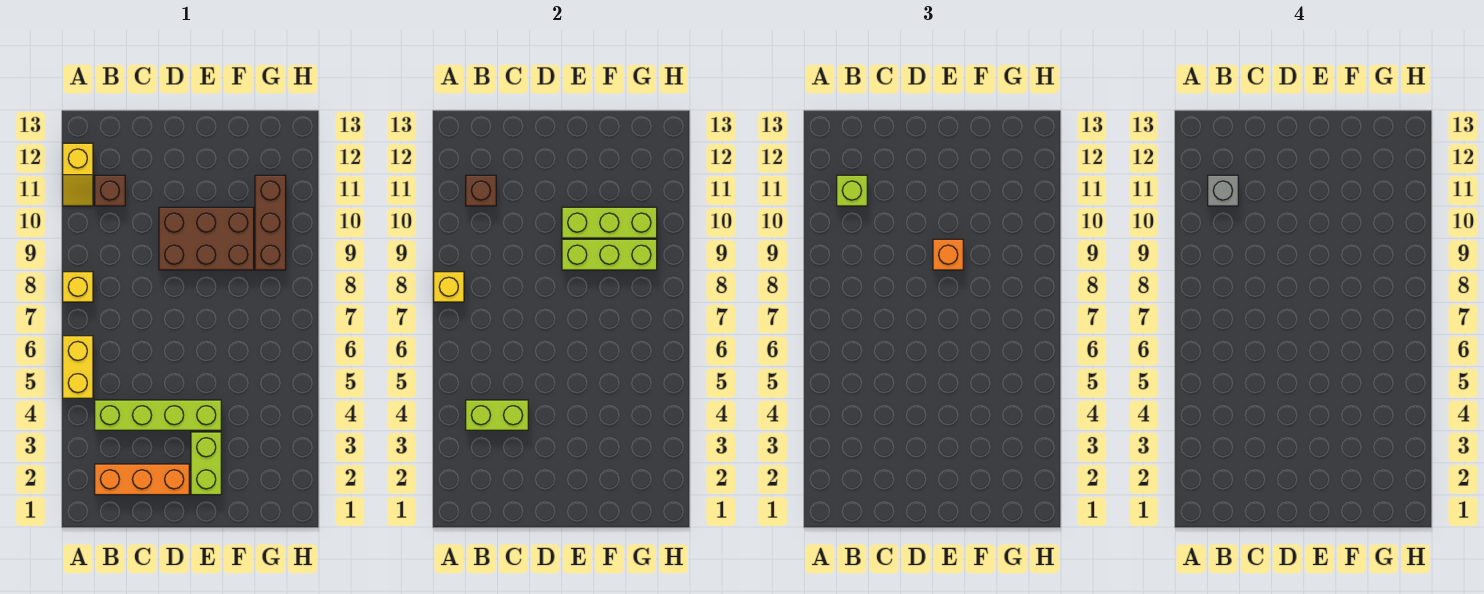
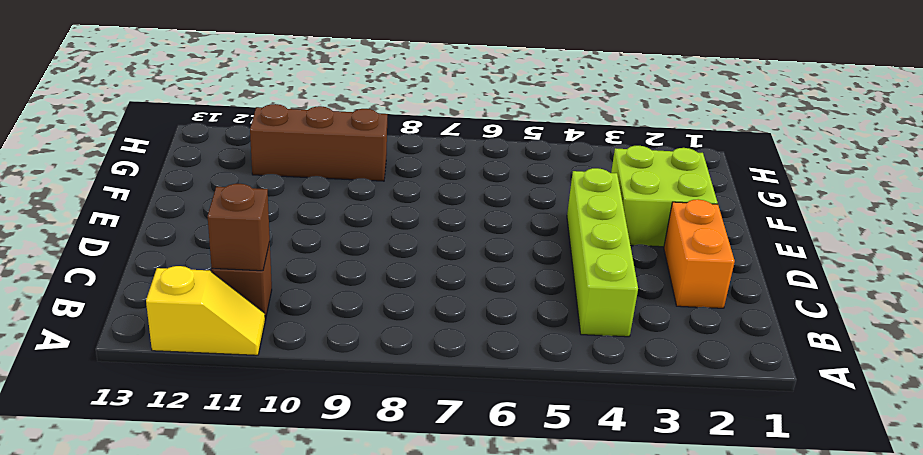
orange brick C2:D2 level 1 -> orange brick B2:D2 level 1
lime brick E2:F3 level 1 -> lime brick E2:E3 level 1
none -> yellow brick A5:A6 level 1
none -> yellow brick A8 level 1
none -> brown brick D9:F10 level 1

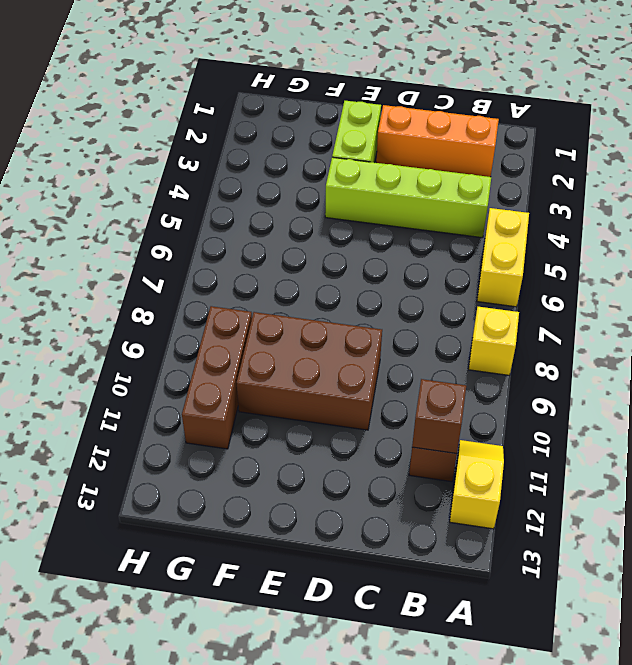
none -> yellow brick A8 level 2
none -> lime brick B4:C4 level 2
none -> lime brick E9:G9 level 2

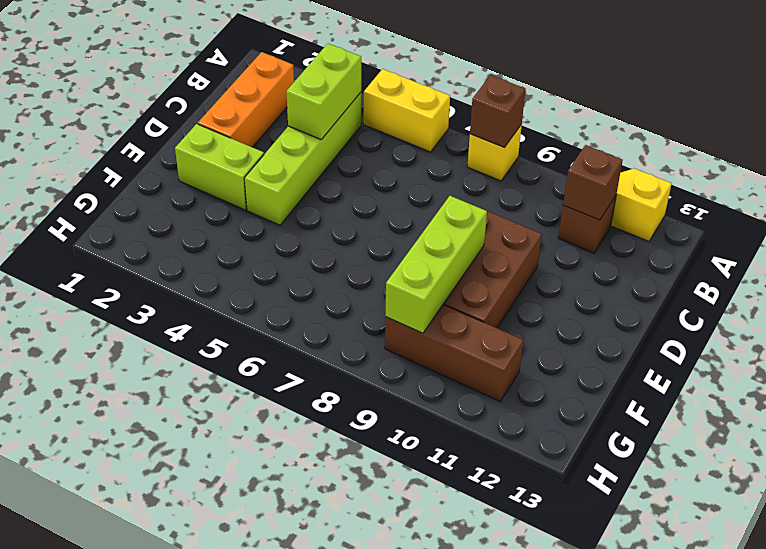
brown brick A8 level 2 -> yellow brick A8 level 2
none -> lime brick E10:G10 level 2
none -> lime brick B11 level 3
none -> orange brick E9 level 3

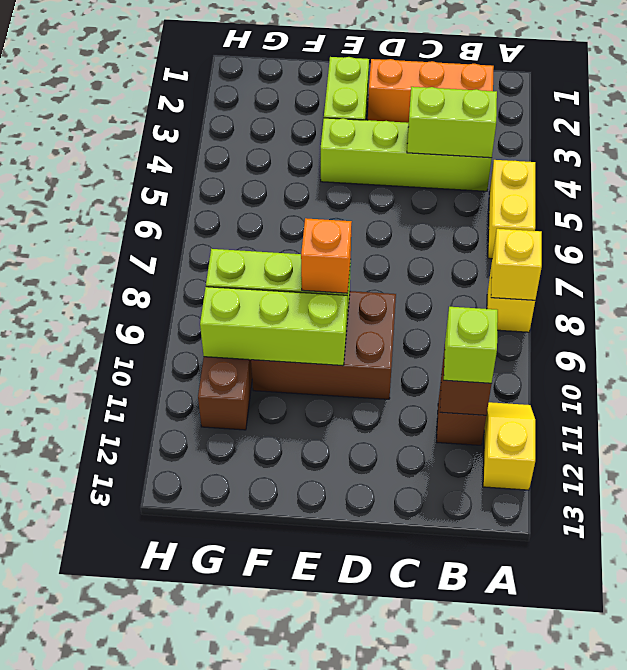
none -> grey brick B11 level 4

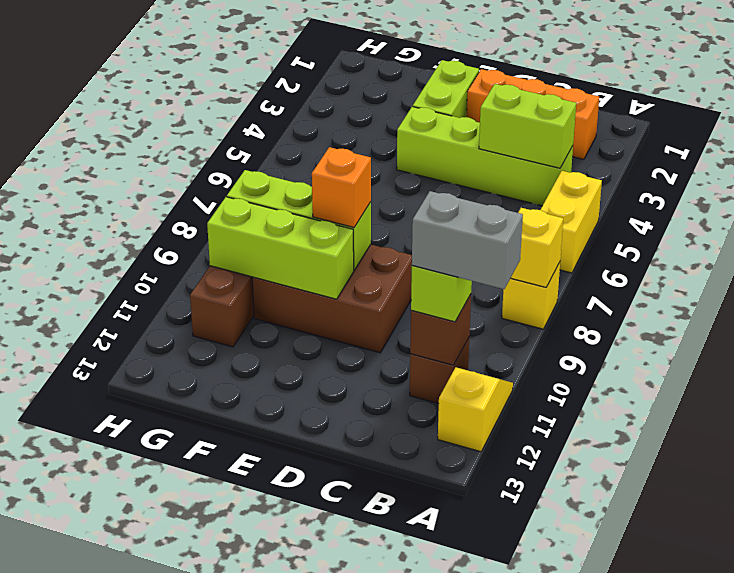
grey brick A11:B11 level 4 -> grey brick B11 level 4

